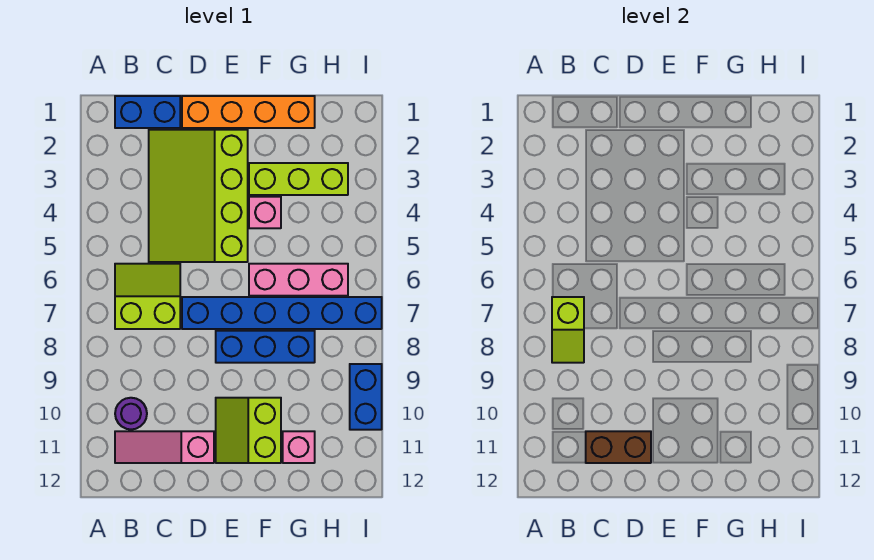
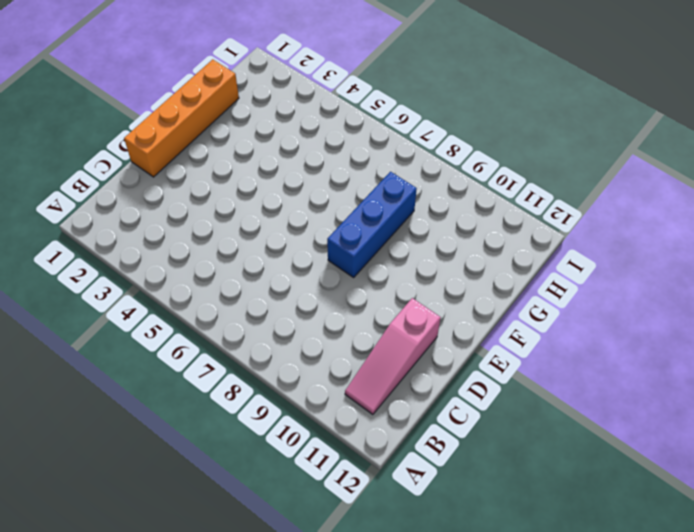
none -> blue brick B1:C1 level 1
none -> lime slope B6:C7 level 1 top 7
none -> purple round brick B10 level 1

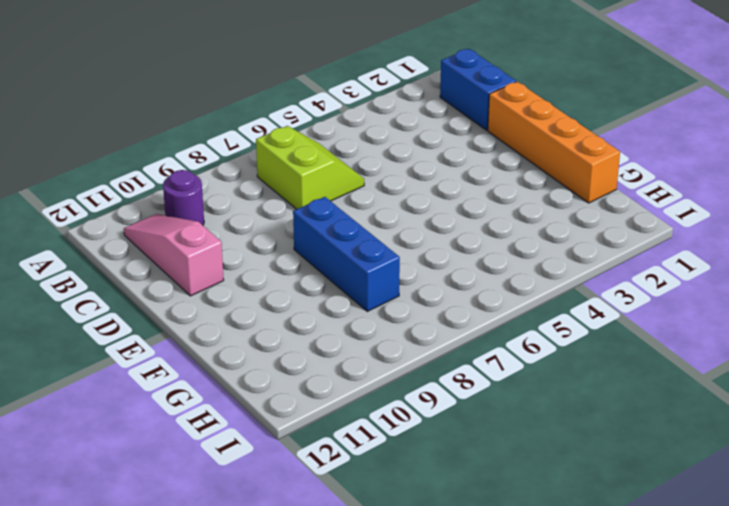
none -> lime slope C2:E5 level 1 top E
none -> blue brick D7:I7 level 1
none -> lime slope E10:F11 level 1 top F

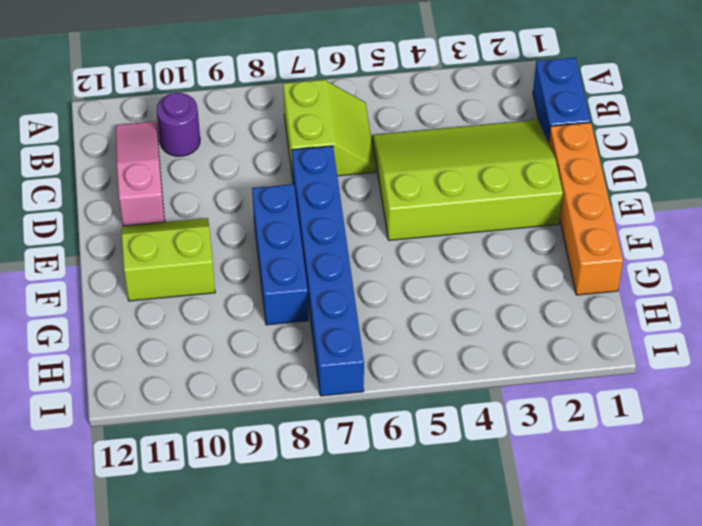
none -> lime brick F3:H3 level 1
none -> pink brick F4 level 1
none -> pink brick F6:H6 level 1

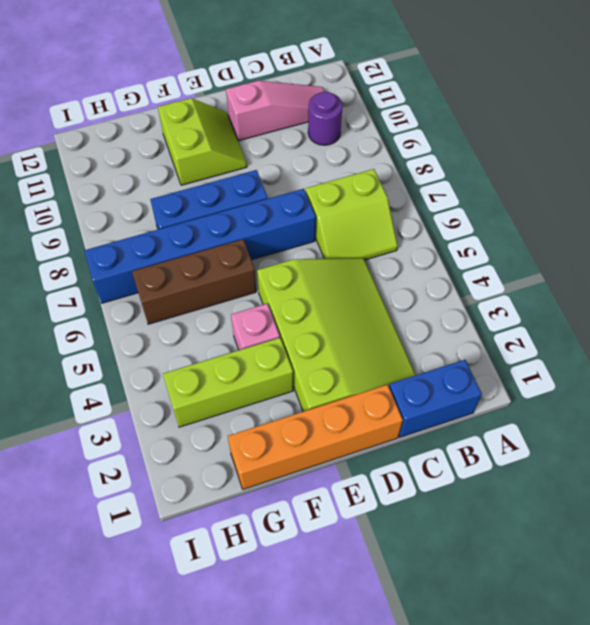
brown brick F6:H6 level 1 -> pink brick F6:H6 level 1
none -> pink brick G11 level 1
none -> blue brick I9:I10 level 1
none -> lime slope B7:B8 level 2 top 7

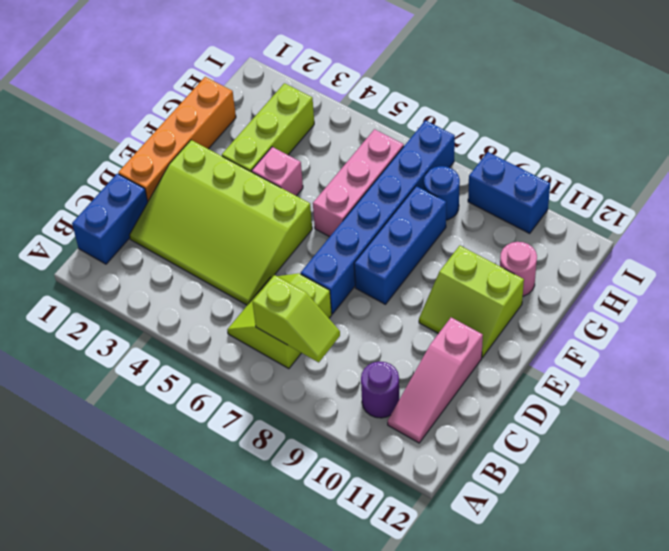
pink round brick G11 level 1 -> pink brick G11 level 1
blue round brick H8 level 1 -> none
none -> brown brick C11:D11 level 2

